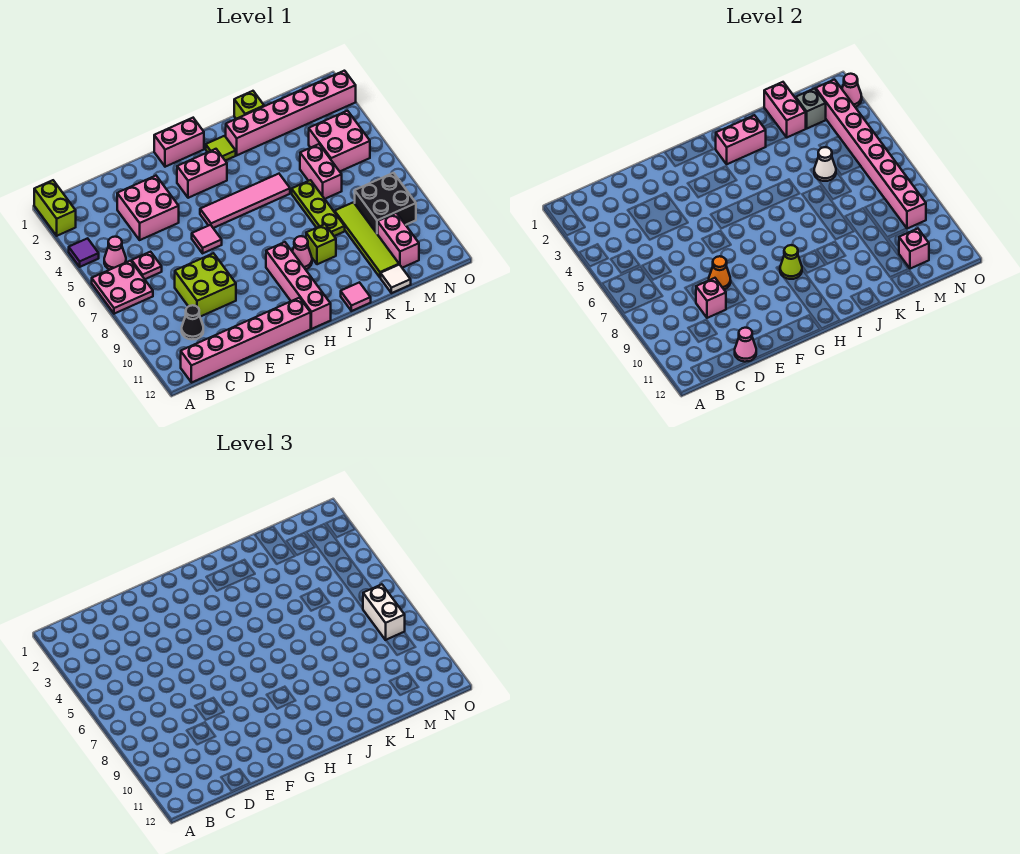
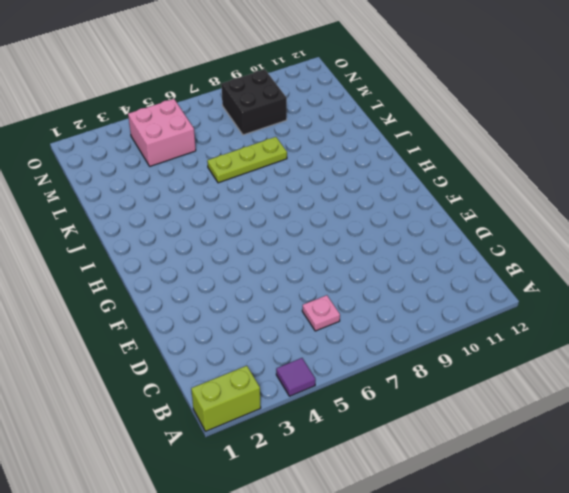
none -> pink plate A6:B7 level 1
none -> pink cone B5 level 1
none -> pink brick B12:G12 level 1
none -> black cone C10 level 1

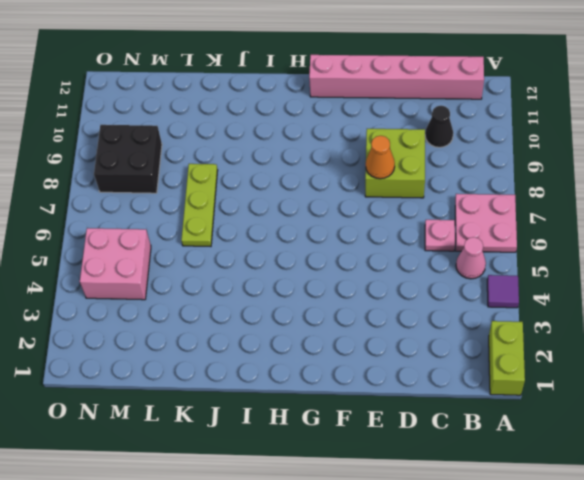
none -> pink brick D3:E4 level 1
none -> pink tile F6 level 1
none -> pink brick G1:H1 level 1
none -> pink brick G3:H3 level 1

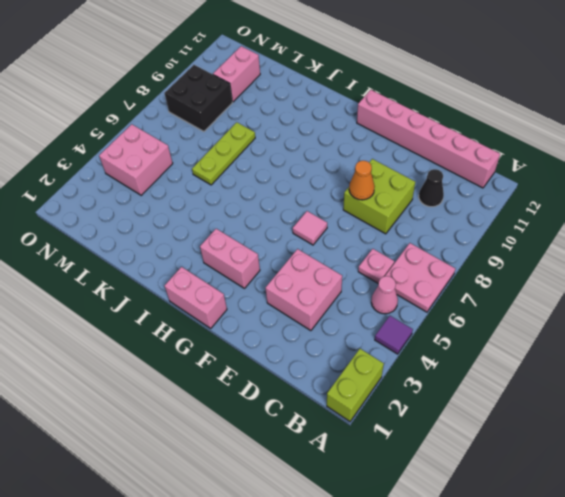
none -> pink tile G5:J5 level 1
none -> pink brick H9:H12 level 1
none -> lime tile I2 level 1
none -> pink cone I9 level 1

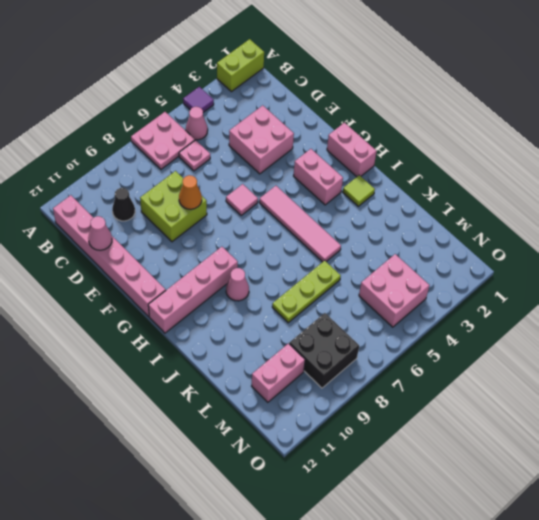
none -> pink brick J2:O2 level 1
none -> lime brick J9 level 1
none -> pink tile J12 level 1
none -> lime brick K1 level 1

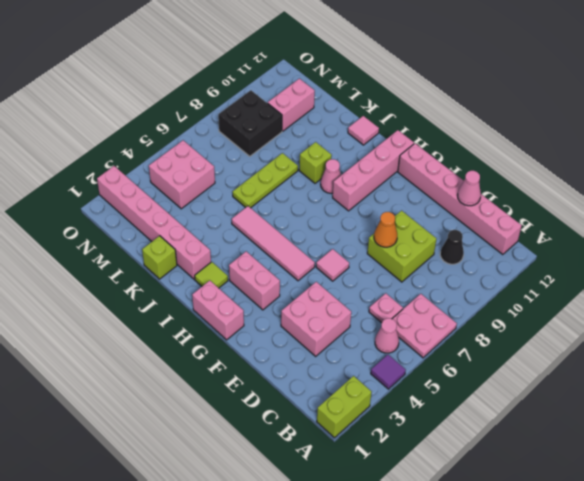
none -> pink brick L5:L6 level 1
none -> lime tile L8:L11 level 1
none -> white tile L12 level 1
none -> pink brick D9 level 2

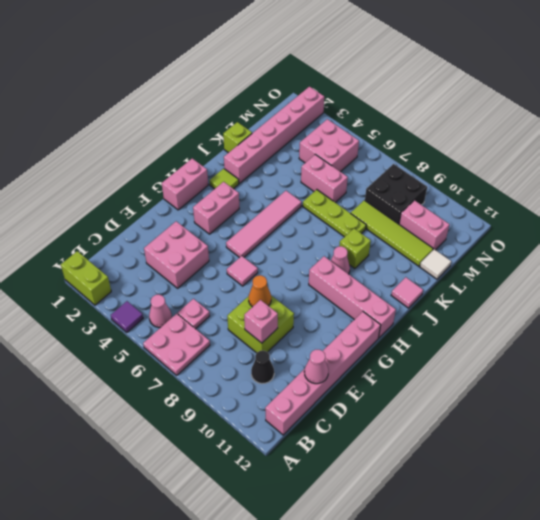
none -> lime cone H9 level 2
none -> pink brick I2:J2 level 2
none -> pink brick L1:L2 level 2
none -> white cone L5 level 2

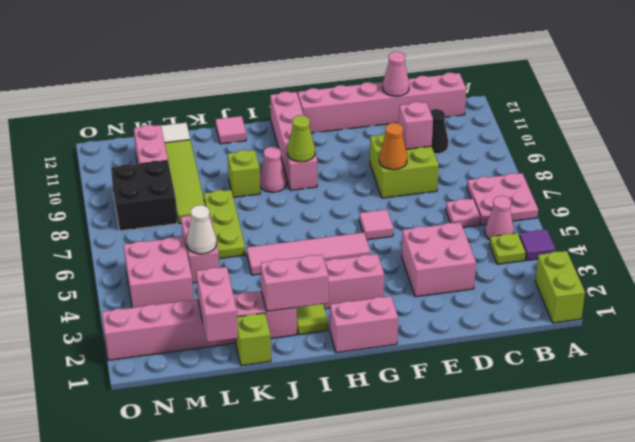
lime plate B4 level 1 -> none
none -> grey brick M2 level 2
none -> pink brick M11 level 2
none -> pink brick N2:N9 level 2
none -> pink cone O2 level 2

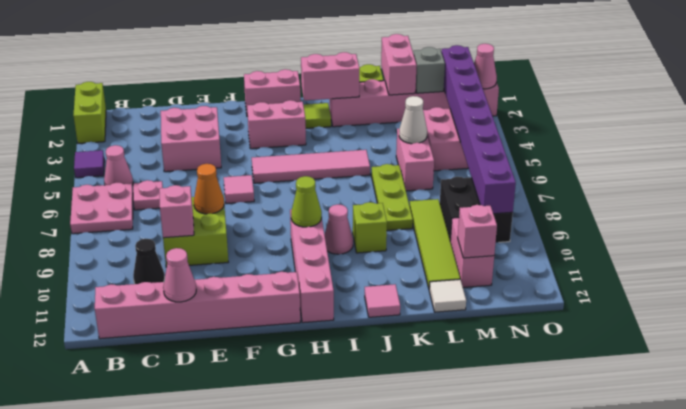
purple brick N2:N9 level 2 -> pink brick N2:N9 level 2
none -> white brick N7:N8 level 3

